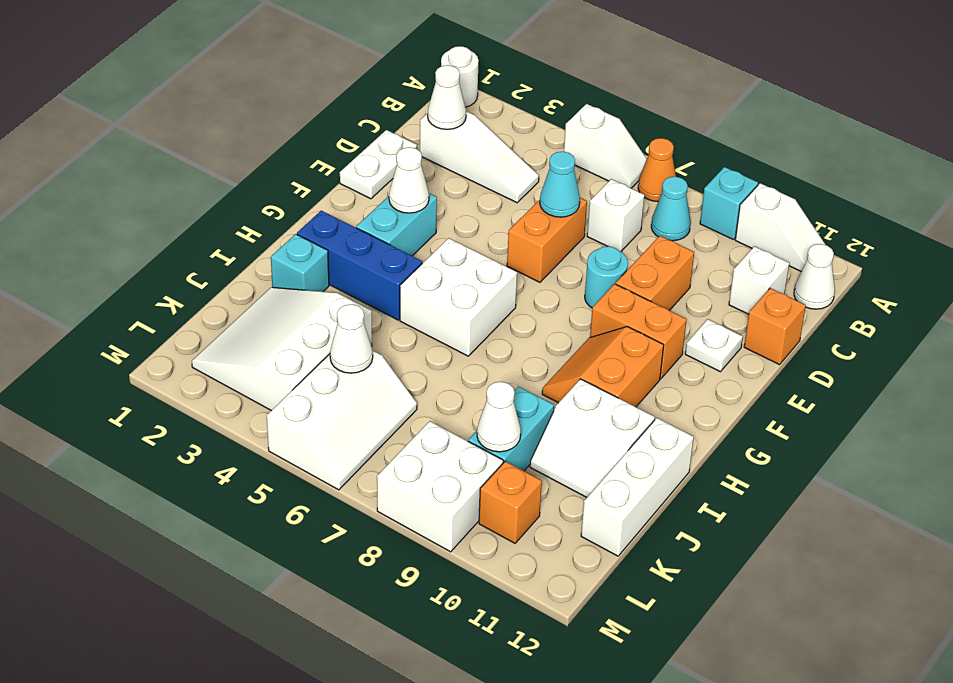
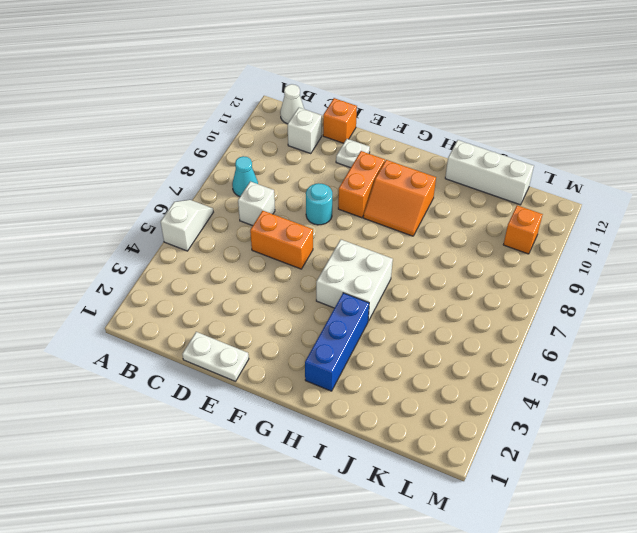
none -> white round brick A1 level 1
none -> orange cone A7 level 1
none -> cyan brick A9 level 1
none -> white slope A10:A11 level 1 top 10

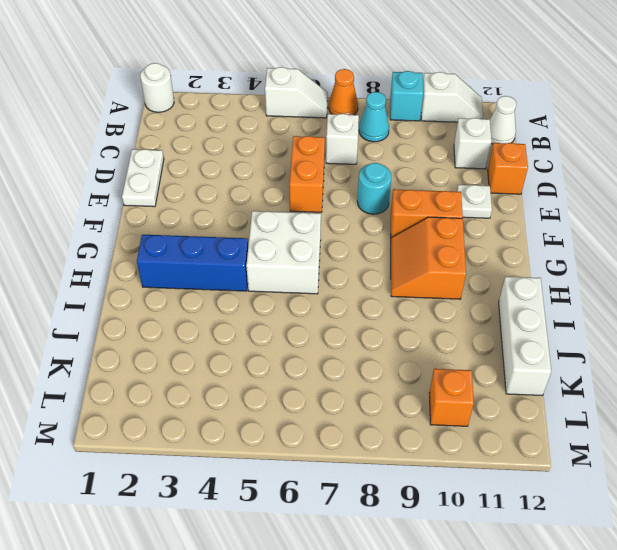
none -> white slope C2:C4 level 1 top 2
none -> orange brick D9:E9 level 1
none -> cyan brick F3:G3 level 1
none -> cyan brick I2 level 1

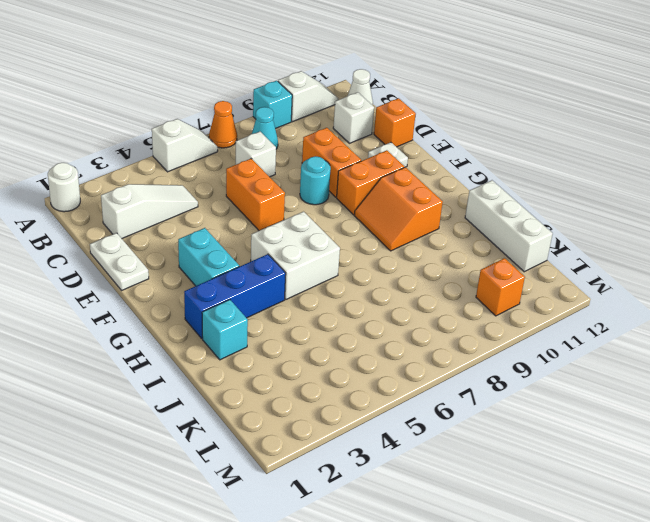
none -> white slope I10:J11 level 1 top I
none -> white slope J2:L4 level 1 top 4
none -> cyan brick J9:K9 level 1
none -> white slope K5:M6 level 1 top 5

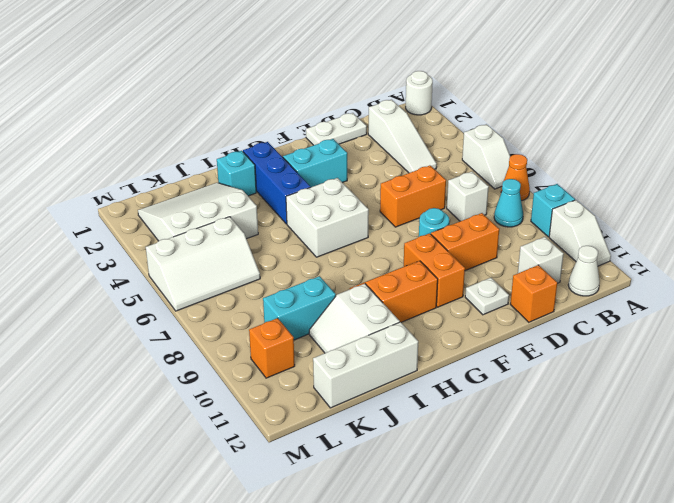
none -> white brick L8:M9 level 1
none -> white cone C2 level 2
none -> cyan cone D6 level 2
none -> white cone F3 level 2

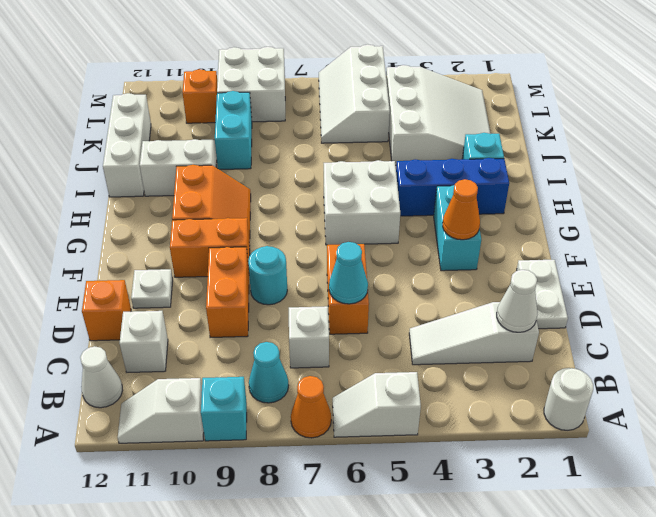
orange cone F3 level 2 -> white cone F3 level 2
none -> white cone K5 level 2
none -> white cone K9 level 2

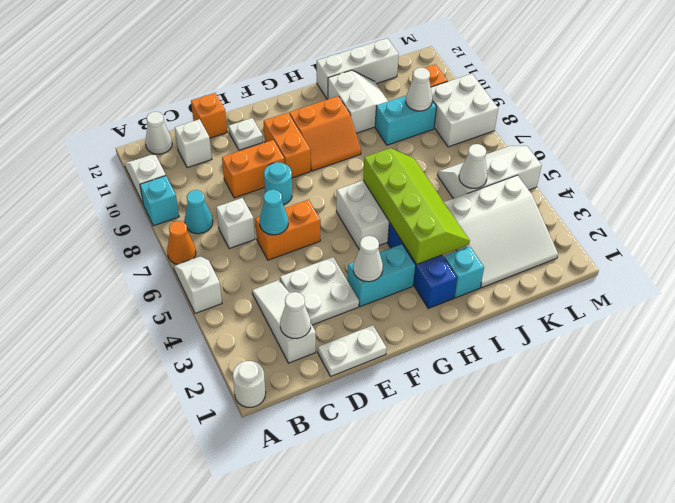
white plate D3:E4 level 1 -> none
lime slope H3:I6 level 2 top H -> none

